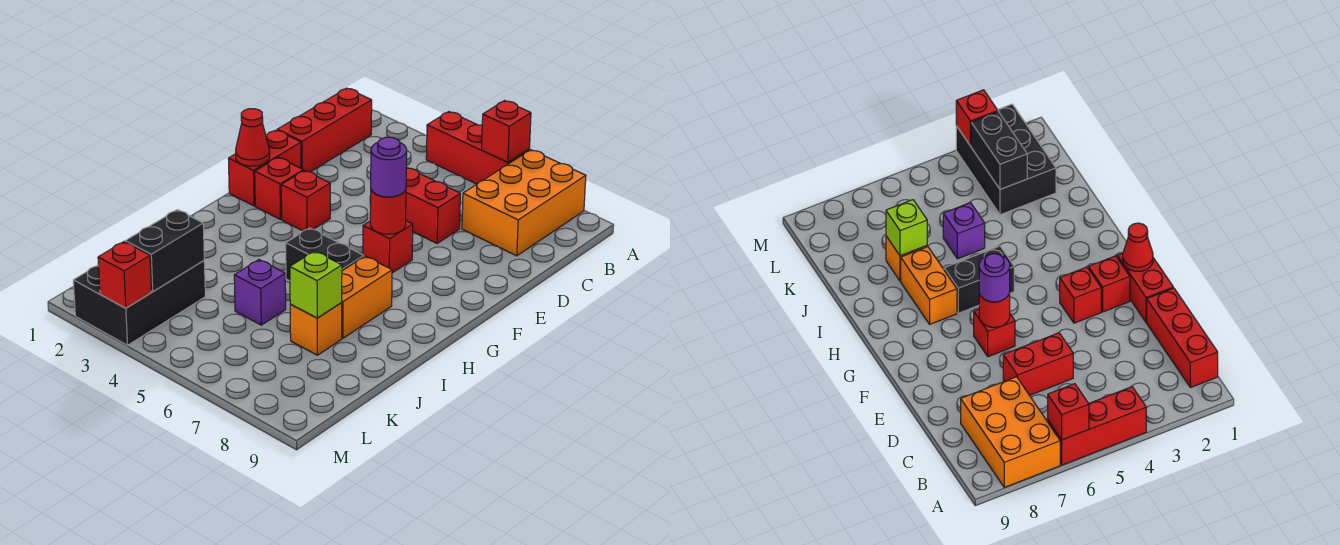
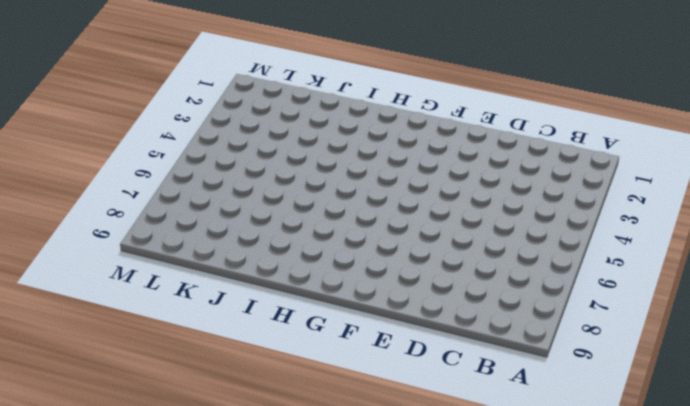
none -> red brick A4:A6 level 1
none -> orange brick A7:C8 level 1
none -> red brick B1:D1 level 1

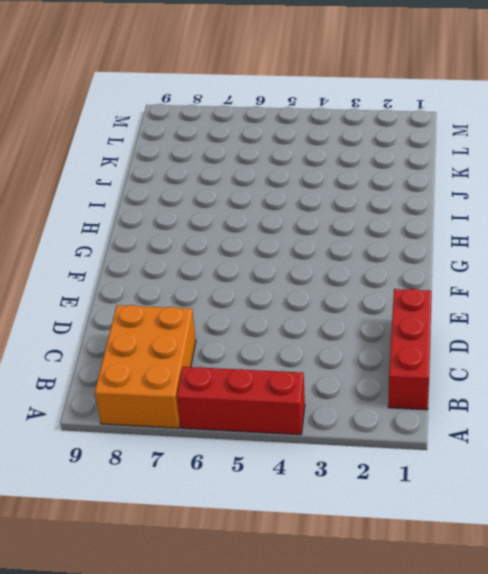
none -> red brick D5:D6 level 1
none -> red brick E1:F1 level 1
none -> red brick F2 level 1

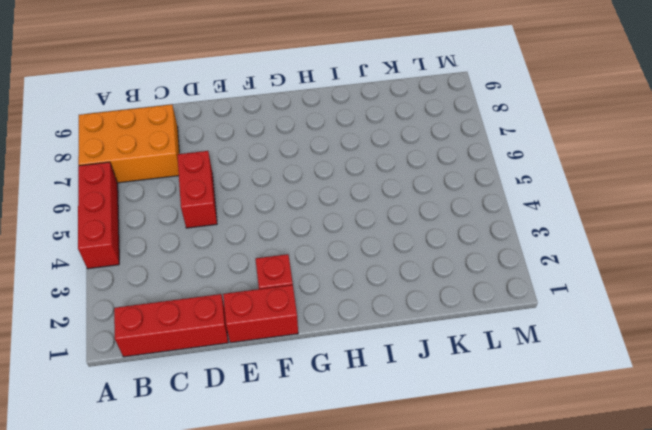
none -> red brick F3 level 1
none -> red brick F6 level 1
none -> black brick H5:H6 level 1

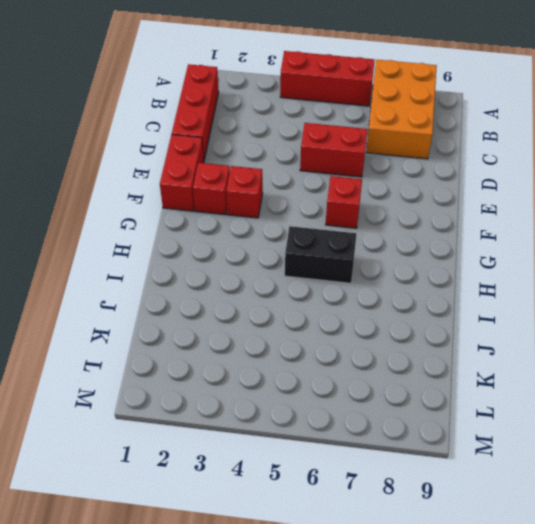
none -> orange brick H7:I7 level 1
none -> purple brick J5 level 1
none -> orange brick J7 level 1

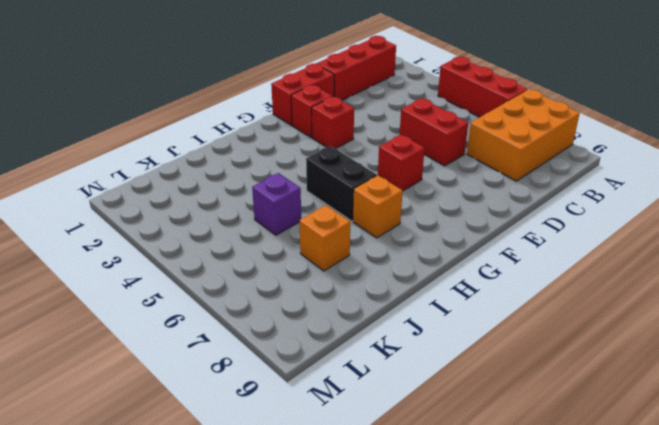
orange brick H7 level 1 -> orange brick H7:I7 level 1
none -> black brick K2:M3 level 1
none -> red brick A6 level 2
none -> red cone F1 level 2

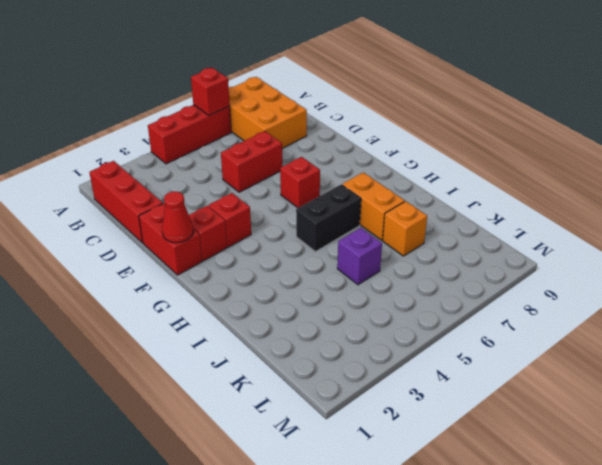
none -> black brick K2:M3 level 1
none -> red round brick F6 level 2
none -> lime brick J7 level 2

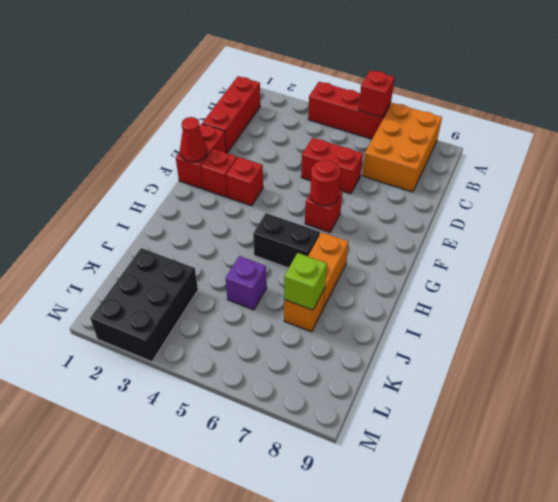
none -> black brick K3:L3 level 2
none -> red brick M3 level 2
none -> purple round brick F6 level 3

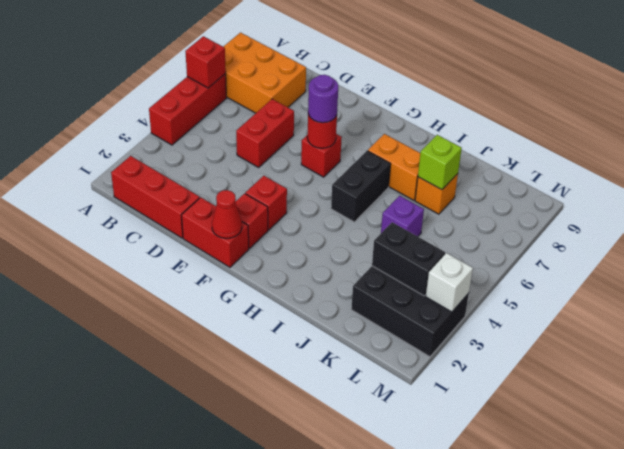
white brick M3 level 2 -> red brick M3 level 2

